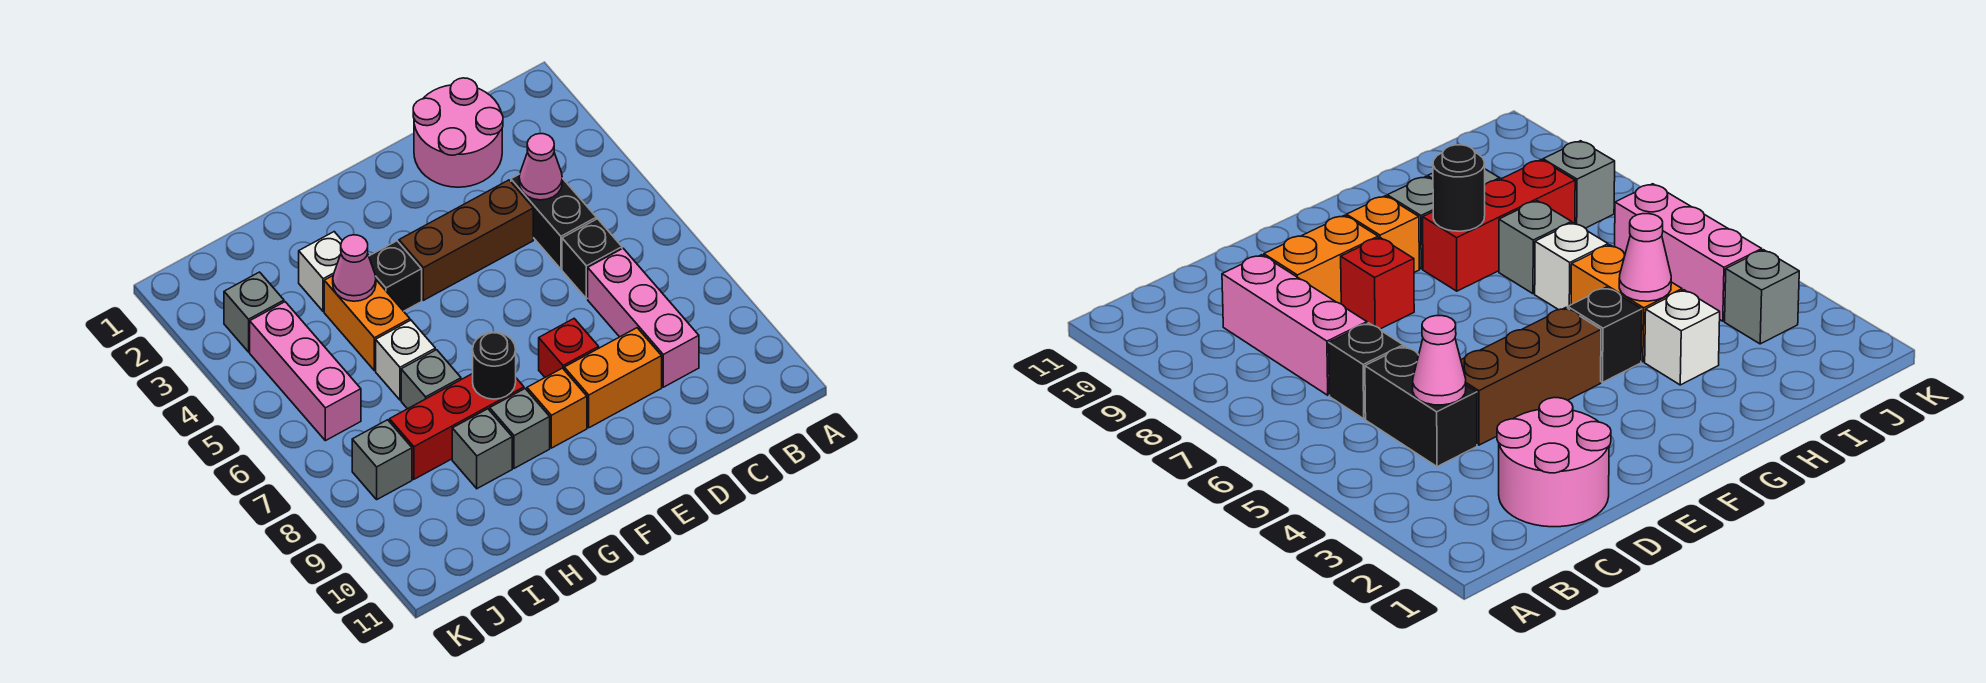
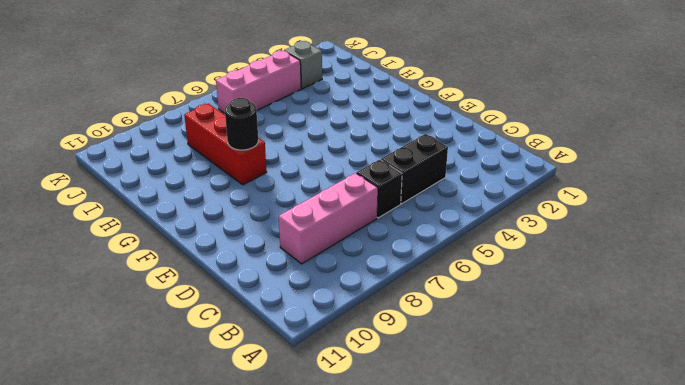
none -> pink round brick C1:D2 level 1
none -> brown brick D4:F4 level 1
none -> orange brick D9:E9 level 1

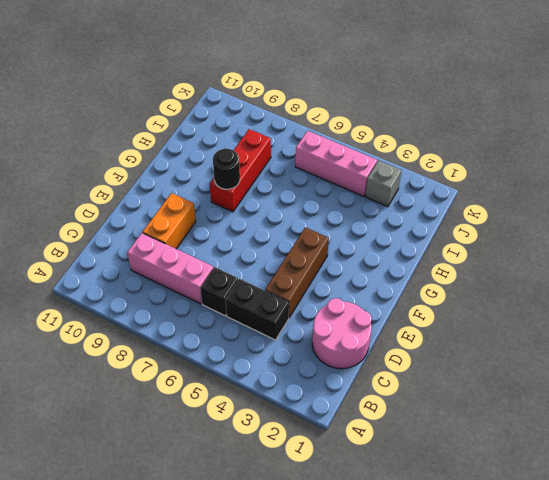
none -> red brick E8 level 1
none -> orange brick F9 level 1
none -> black brick G4 level 1

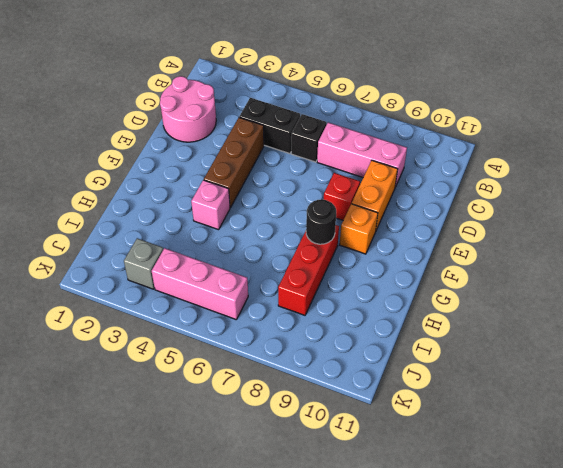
pink brick G4 level 1 -> black brick G4 level 1
none -> grey brick G9 level 1
none -> white brick H3 level 1
none -> orange brick H4:H5 level 1

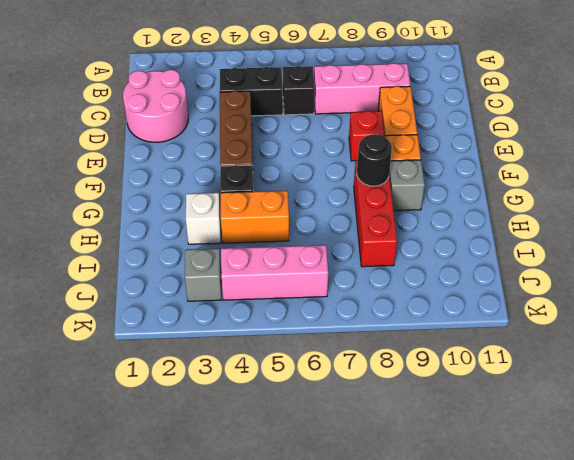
none -> white brick H6 level 1
none -> grey brick H7 level 1
none -> grey brick H9 level 1

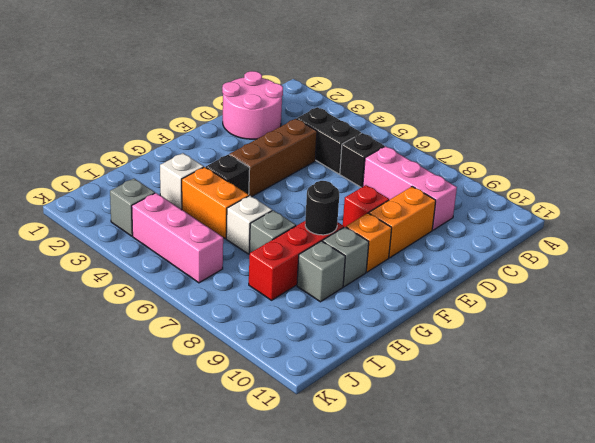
none -> grey brick J8 level 1
none -> pink cone C4 level 2
none -> pink cone H4 level 2

